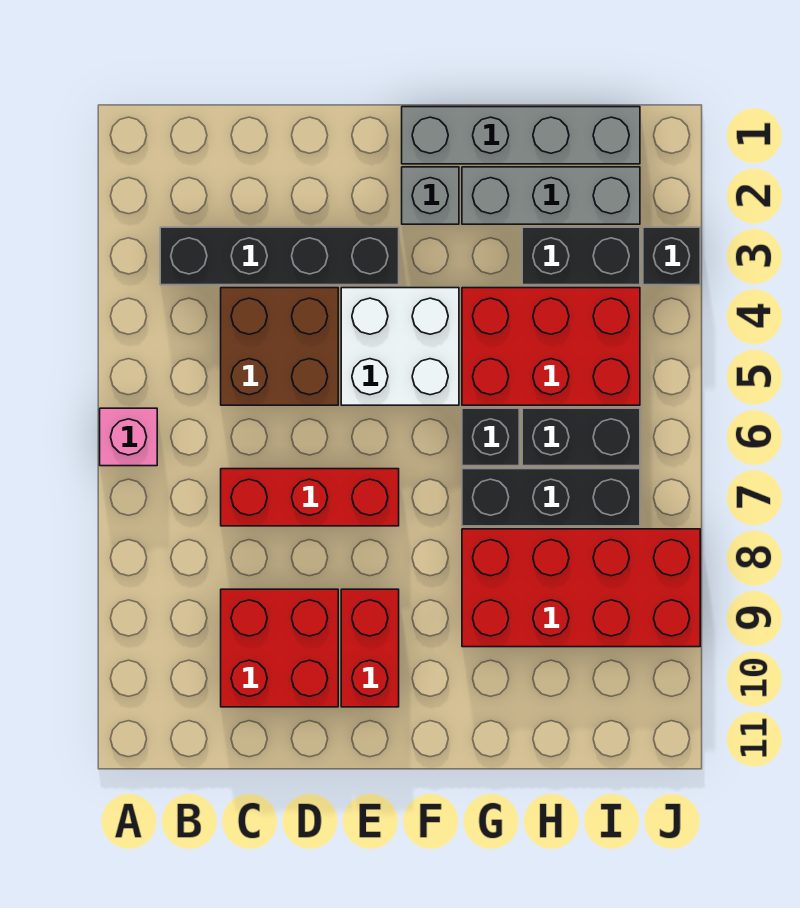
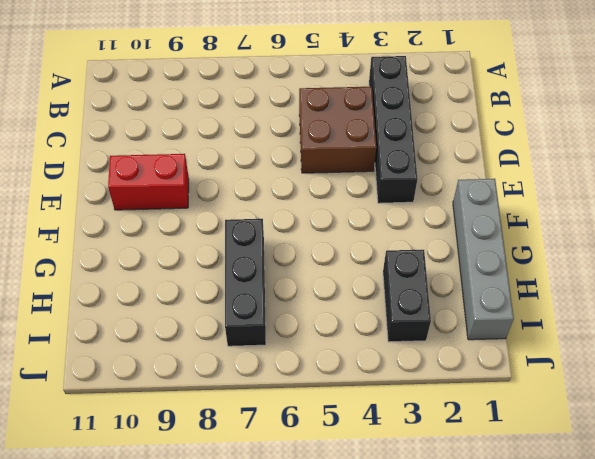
none -> pink brick A6 level 1
none -> red brick C7:E7 level 1
none -> red brick C9:D10 level 1

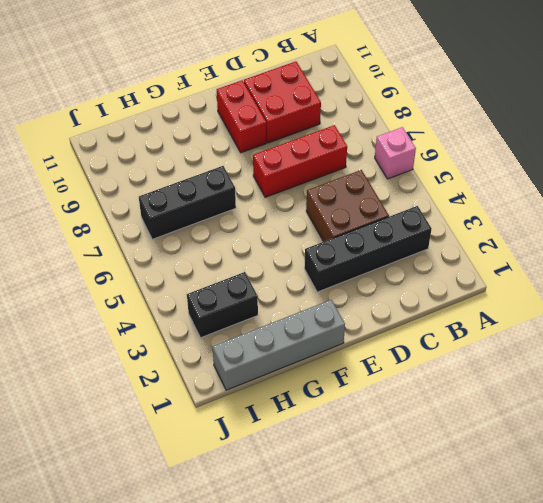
none -> white brick E4:F5 level 1
none -> grey brick F2 level 1
none -> grey brick G2:I2 level 1

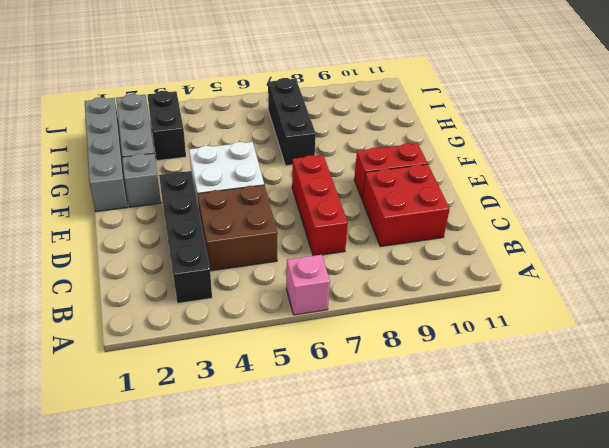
none -> red brick G4:I5 level 1
none -> black brick G6 level 1
none -> red brick G8:J9 level 1

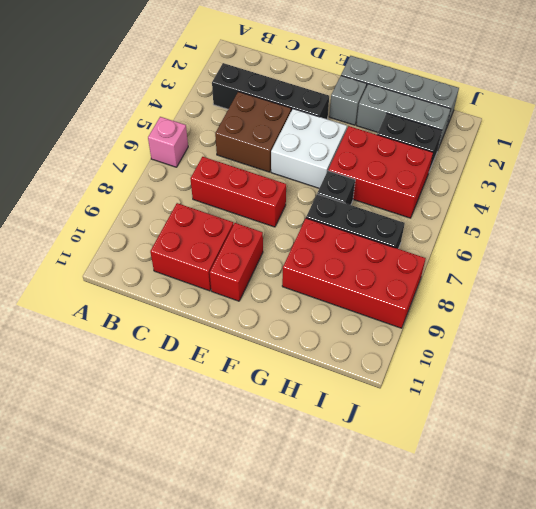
none -> black brick H6:I6 level 1
none -> black brick J3 level 1

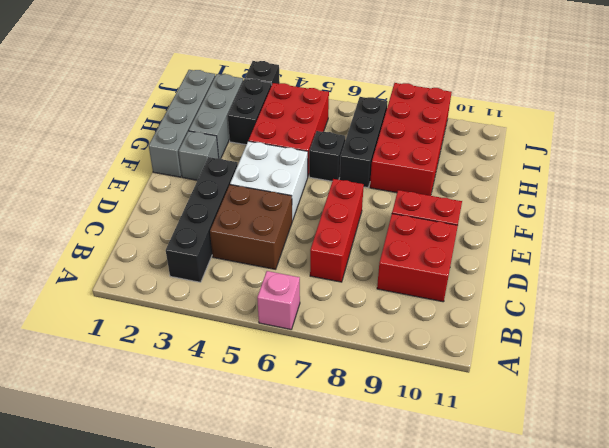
none -> black brick H6:I6 level 1

